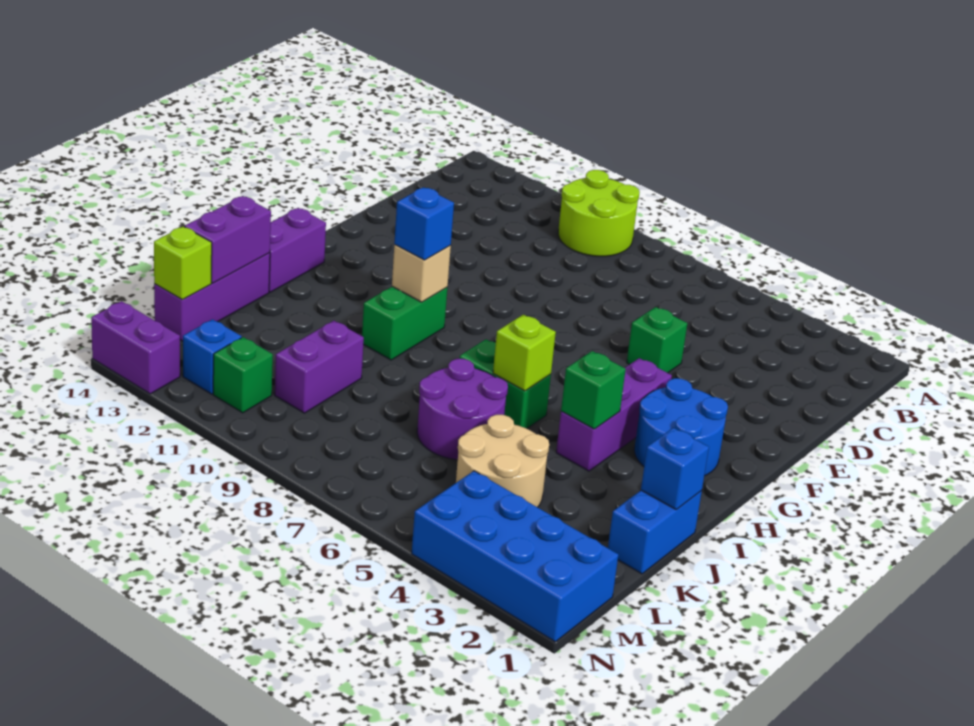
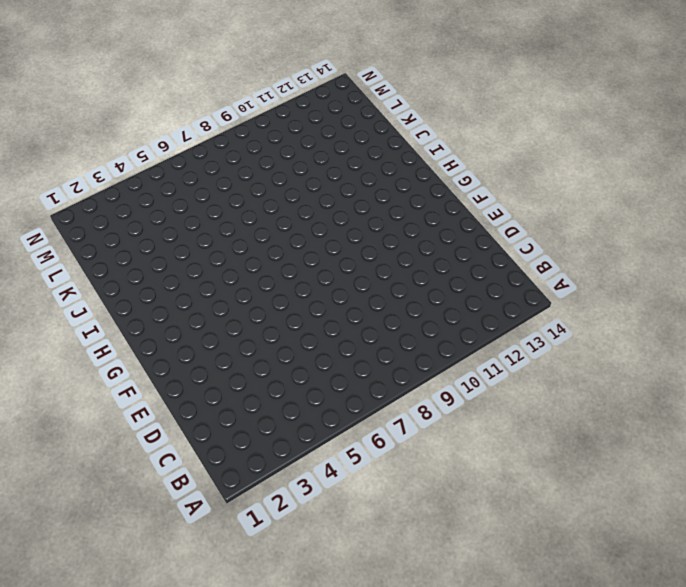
none -> lime round brick A9:B10 level 1
none -> green brick E5 level 1
none -> blue round brick G2:H3 level 1

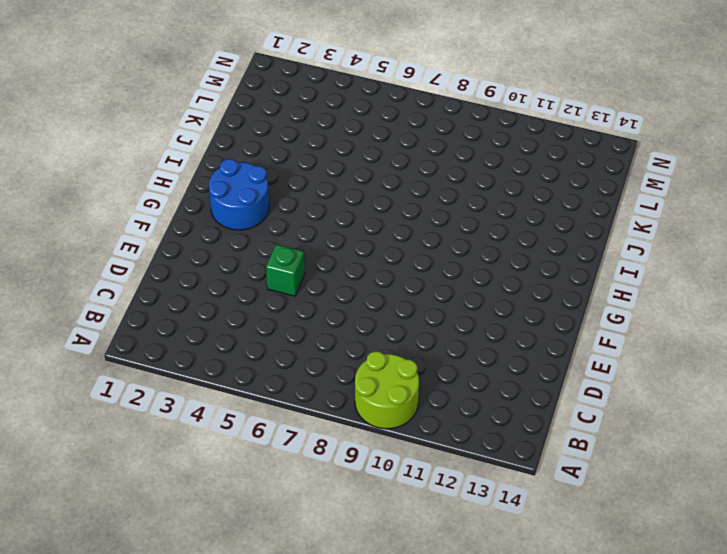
none -> purple brick G4:I4 level 1
none -> green brick H10:I10 level 1
none -> purple brick H14:I14 level 1

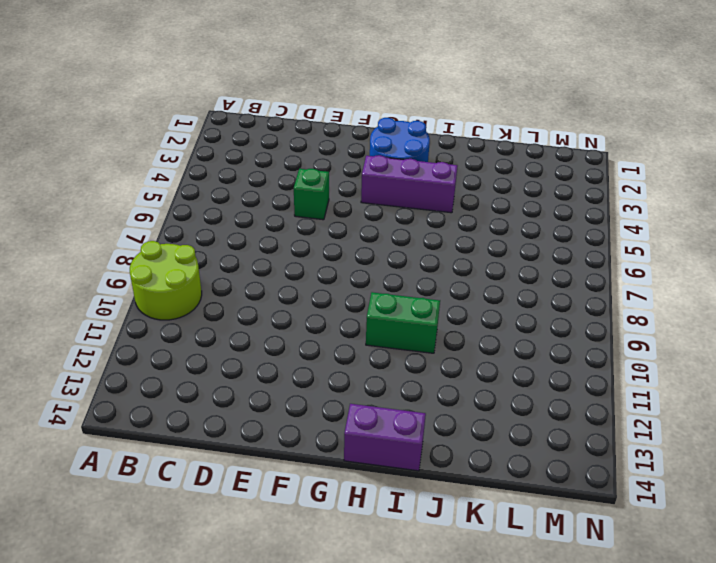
none -> green brick I6:I7 level 1
none -> blue brick J1:K1 level 1
none -> purple round brick J6:K7 level 1

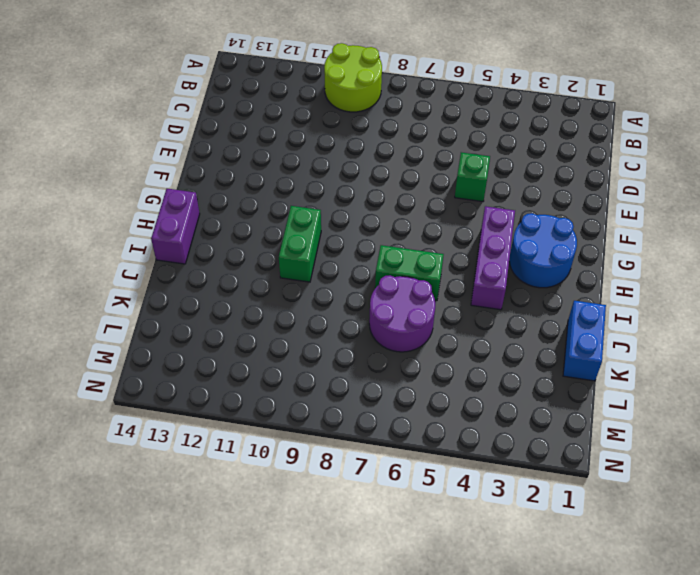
none -> purple brick J14:L14 level 1
none -> tan round brick K4:L5 level 1
none -> purple brick K10:L10 level 1

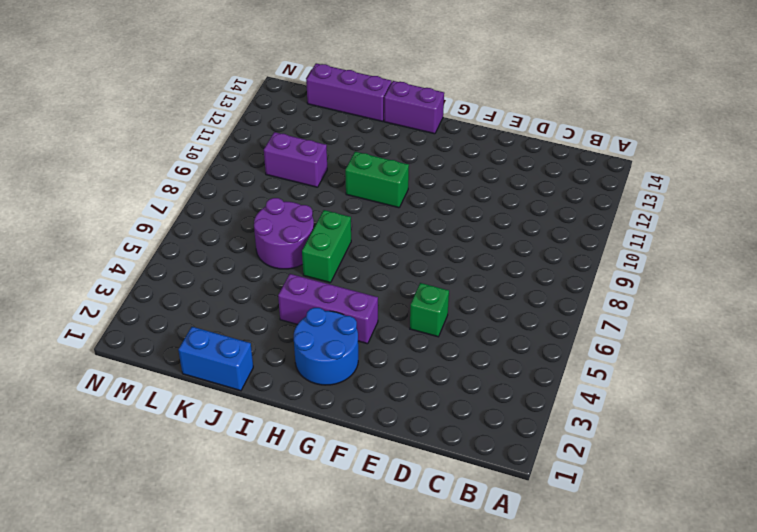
none -> lime round brick A9:B10 level 1
none -> tan round brick K4:L5 level 1
none -> blue brick M1:N4 level 1

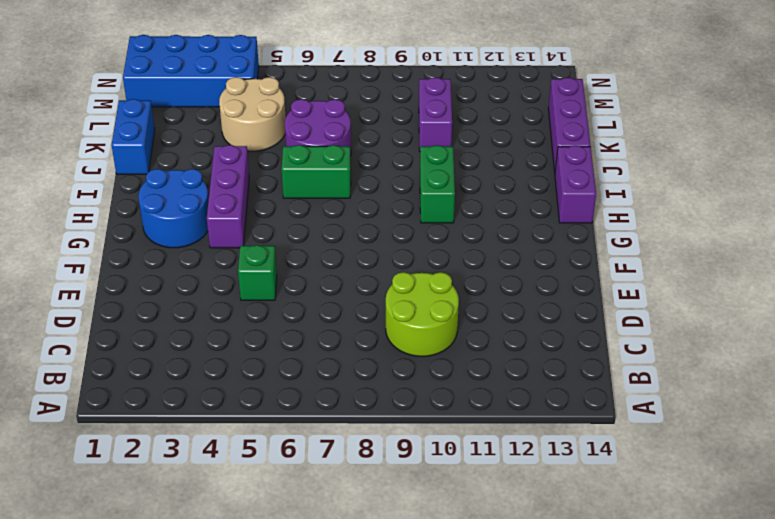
lime round brick C9:D10 level 1 -> lime round brick A9:B10 level 1
none -> green brick M11 level 1
none -> blue brick M12 level 1
none -> purple brick N13:N14 level 1

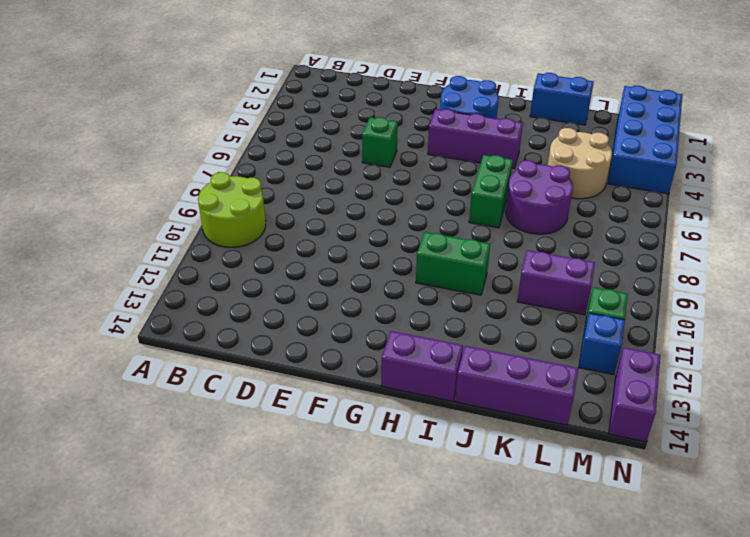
none -> tan brick H10 level 2
none -> green brick I4 level 2
none -> lime brick I6 level 2

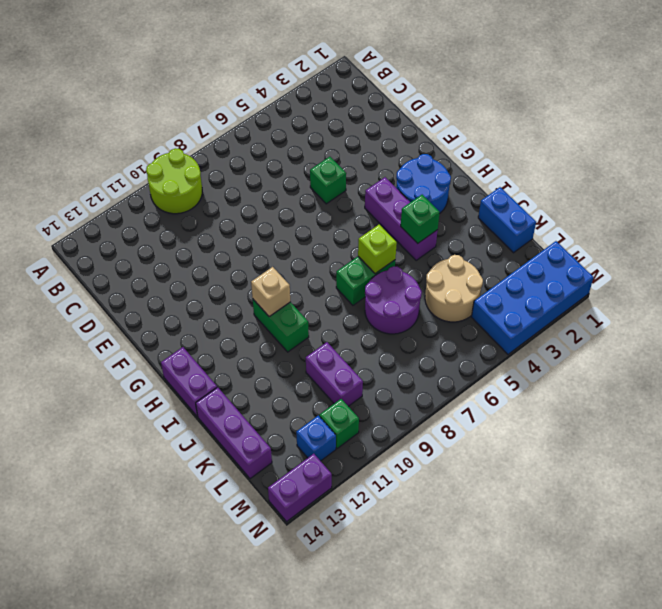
none -> blue brick J1 level 2
none -> purple brick J14:K14 level 2
none -> lime brick L14 level 2

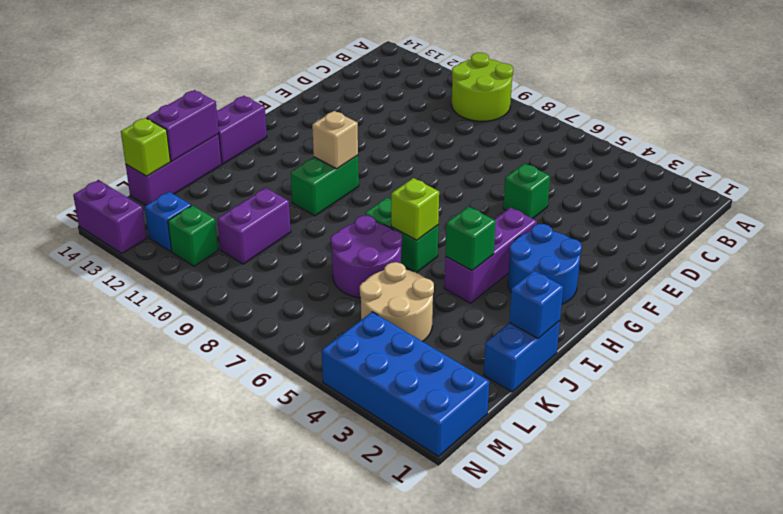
none -> blue brick H10 level 3

